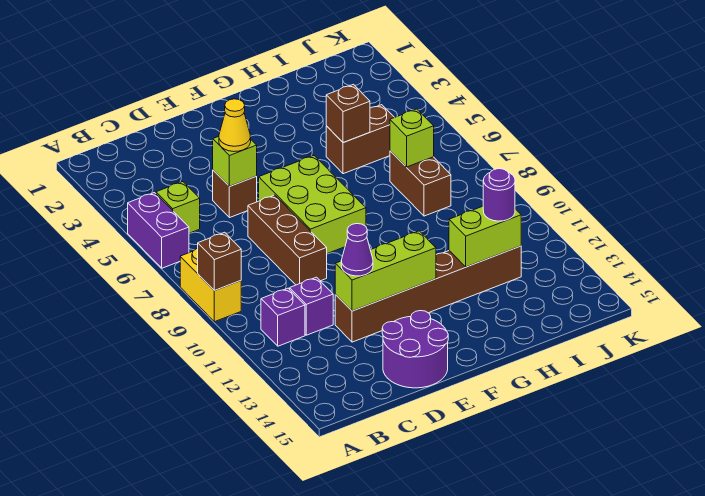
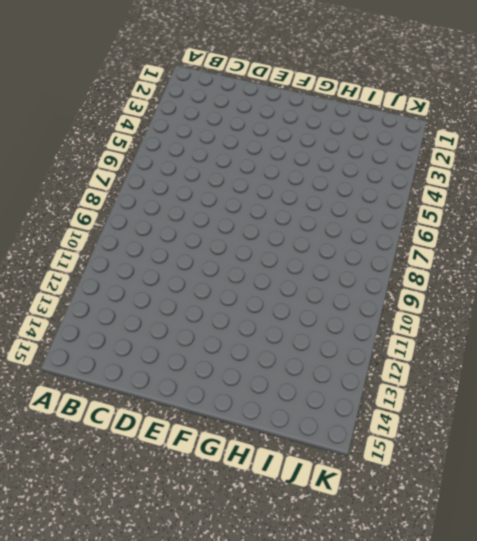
none -> purple brick A5:A6 level 1
none -> yellow brick A8:A9 level 1
none -> lime brick B5 level 1

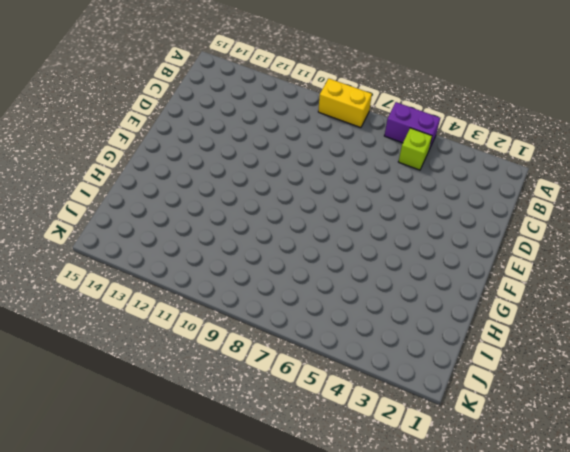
none -> purple brick B11 level 1
none -> purple brick C11 level 1
none -> brown brick D5 level 1

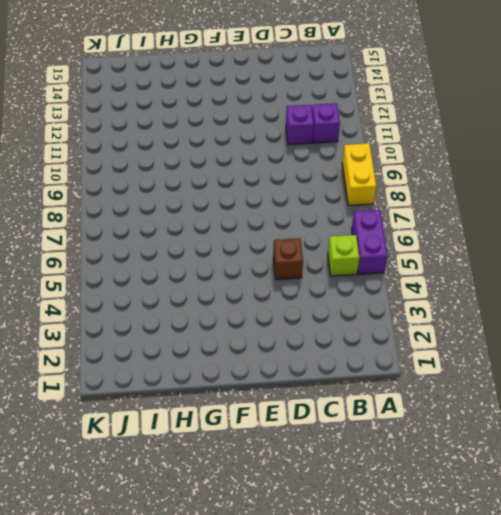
none -> brown brick D7:D9 level 1
none -> brown brick D12:I12 level 1
none -> purple round brick D14:E15 level 1

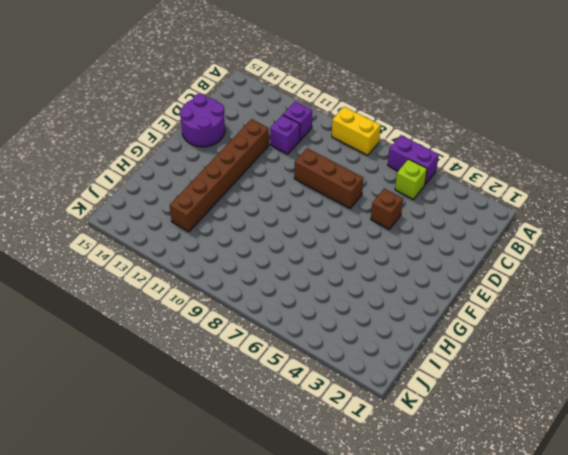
none -> lime brick E6:F8 level 1
none -> brown brick H5:I5 level 1
none -> brown brick I7:I8 level 1

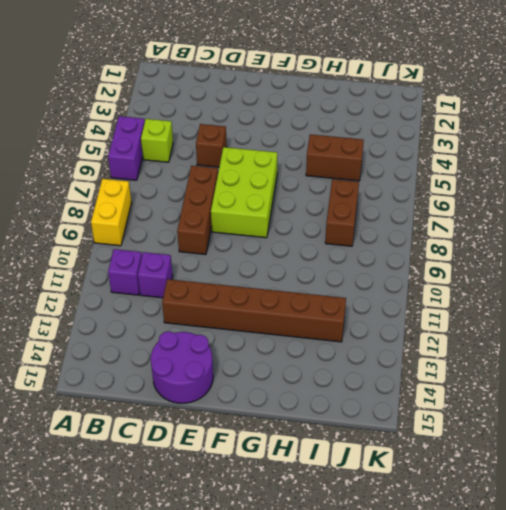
none -> brown brick A9 level 2
none -> lime brick D5 level 2
none -> lime brick D12:F12 level 2

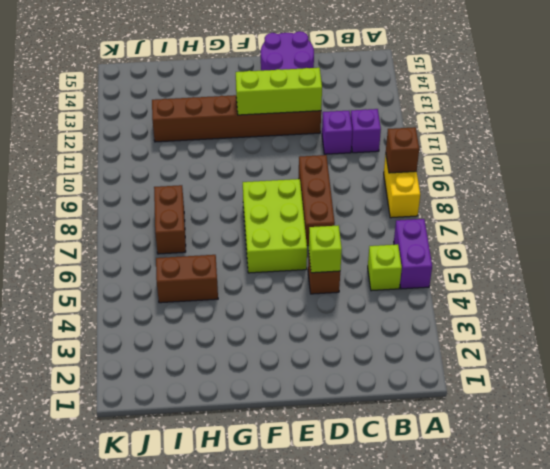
none -> brown brick H5 level 2
none -> lime brick H12:I12 level 2
none -> lime brick I7 level 2

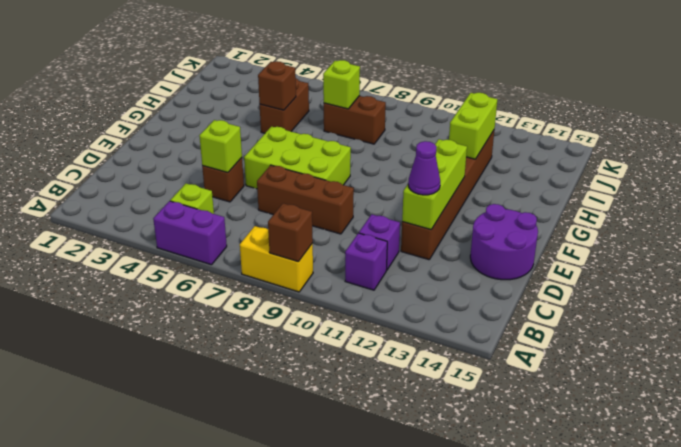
none -> yellow cone D5 level 3
none -> purple round brick I12 level 3

